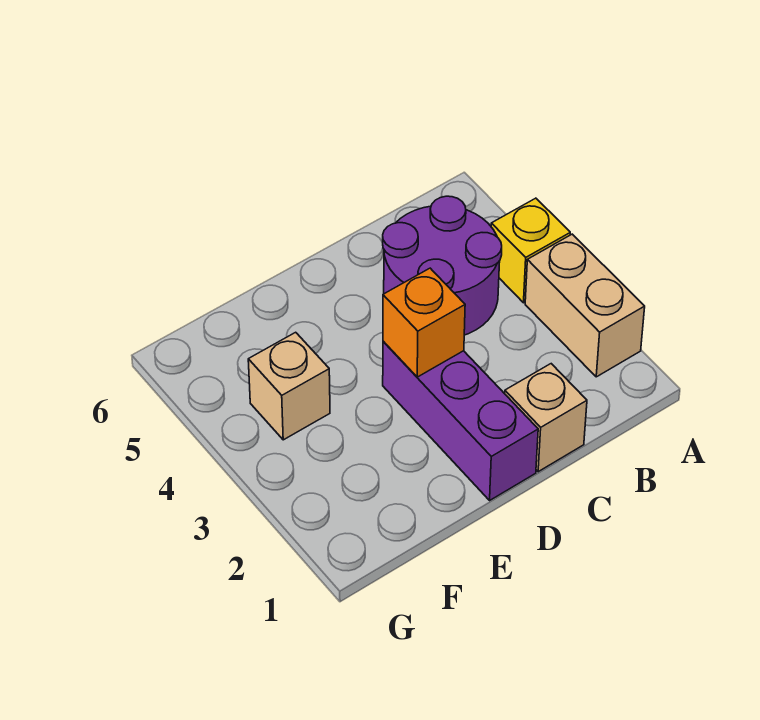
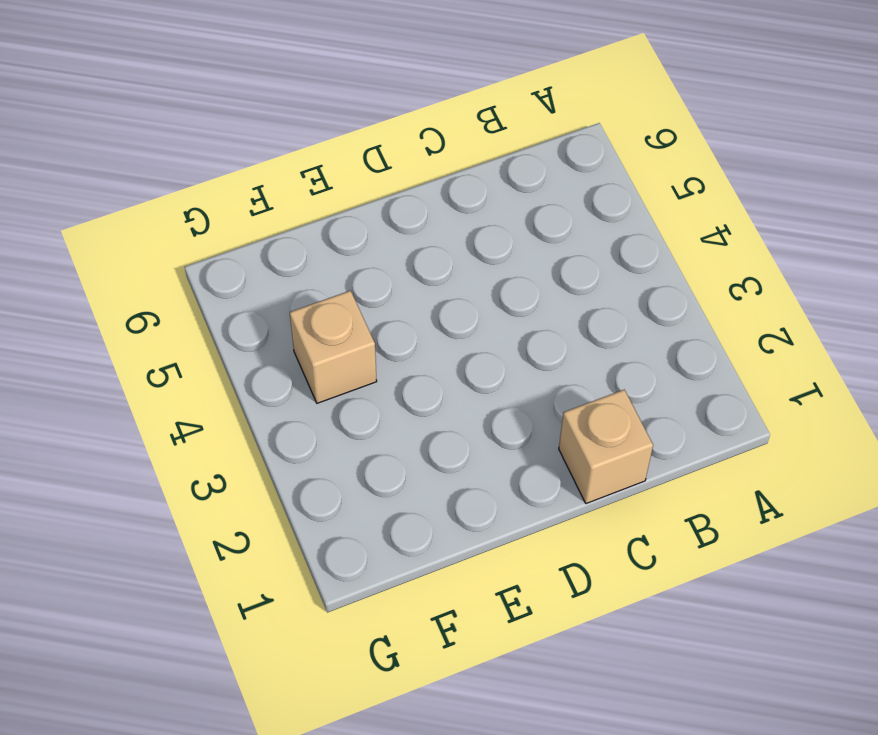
none -> tan brick A2:A3 level 1
none -> yellow brick A4 level 1

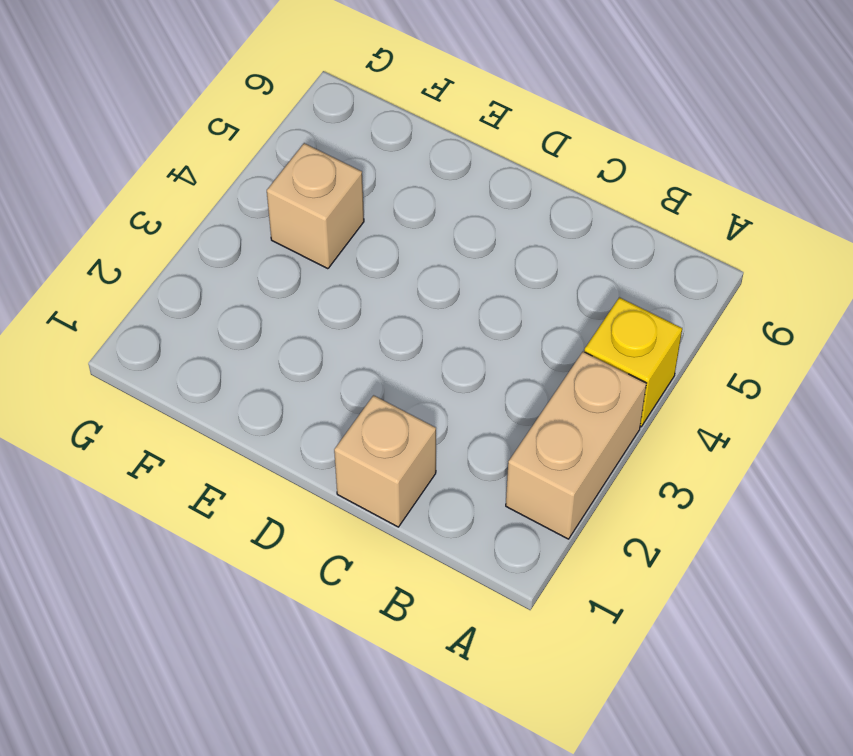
none -> purple round brick B4:C5 level 1
none -> purple brick D1:D3 level 1

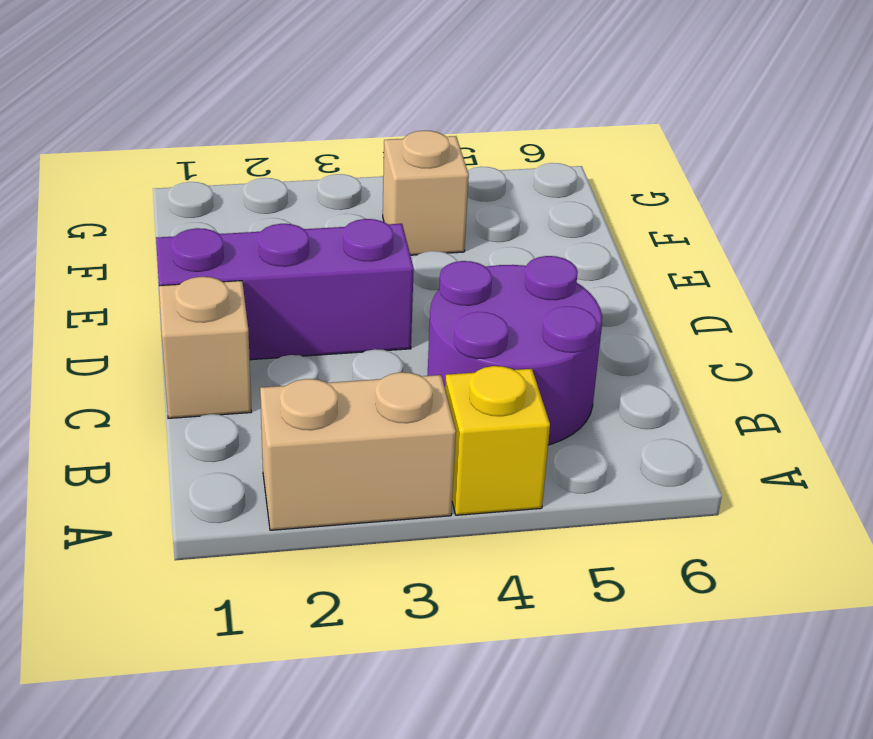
none -> orange brick D3 level 2

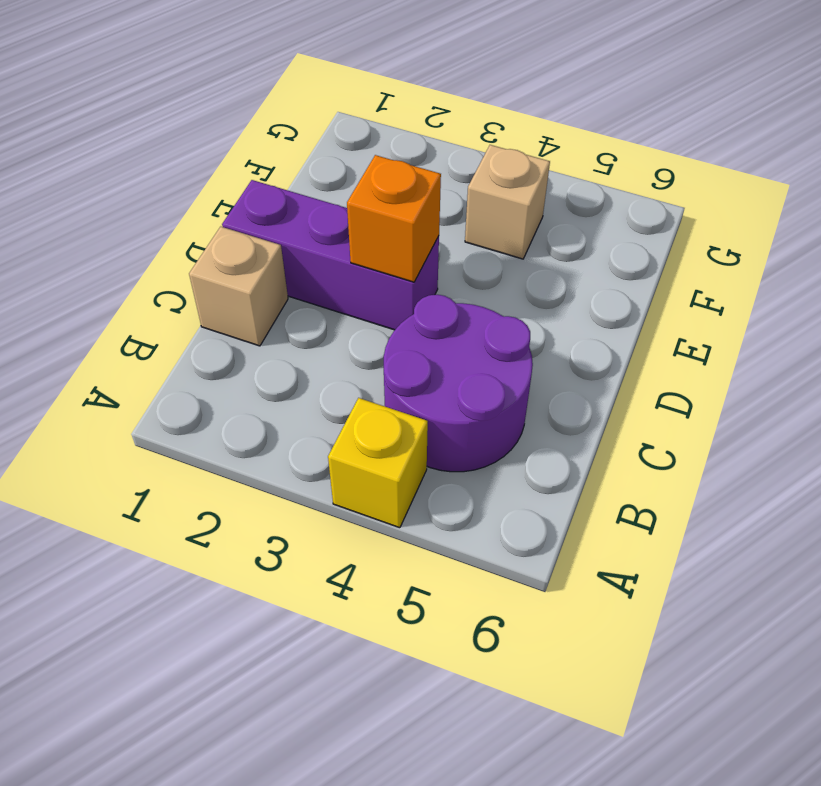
none -> tan brick A2:A3 level 1

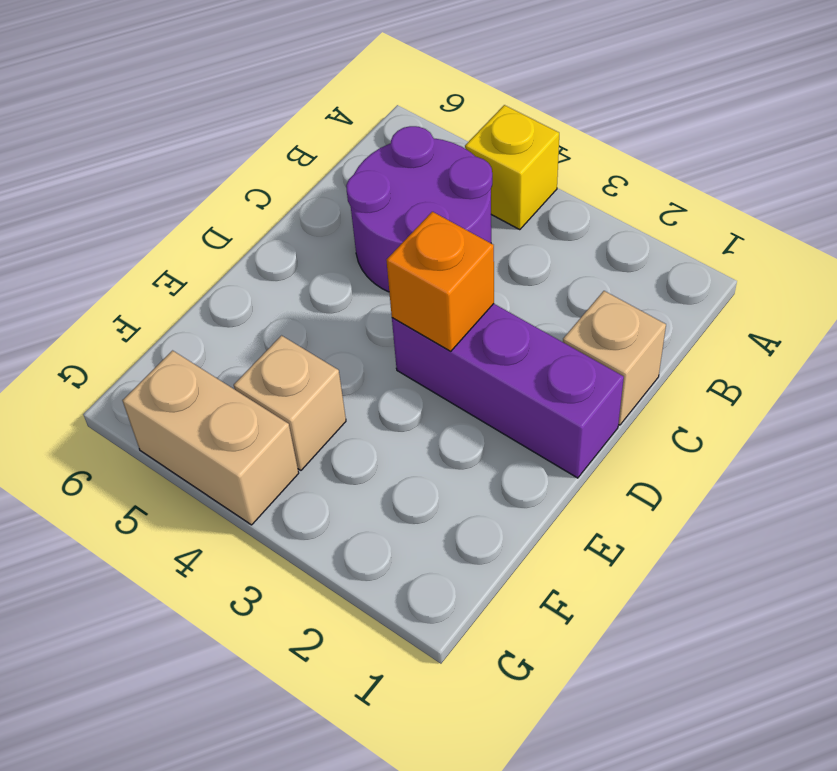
tan brick G4:G5 level 1 -> tan brick A2:A3 level 1

